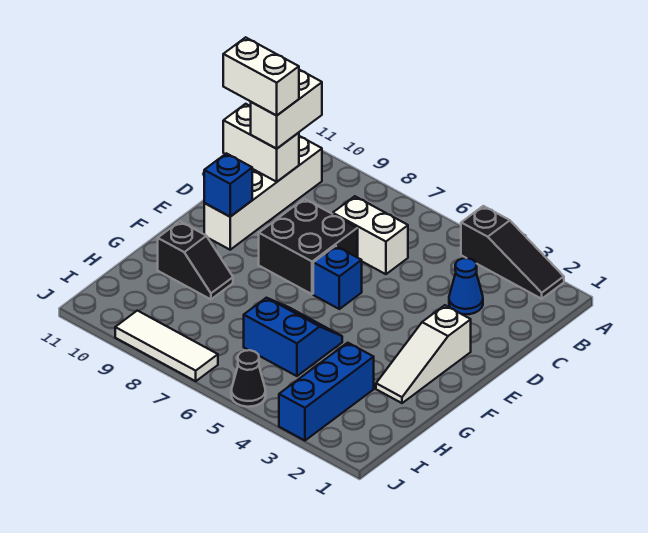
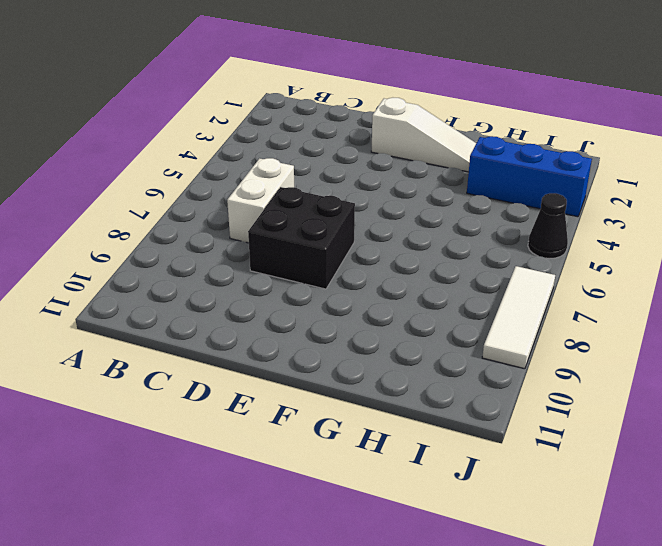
none -> black slope A2:A4 level 1 top 4
none -> white brick B10:E10 level 1
none -> blue cone C3 level 1

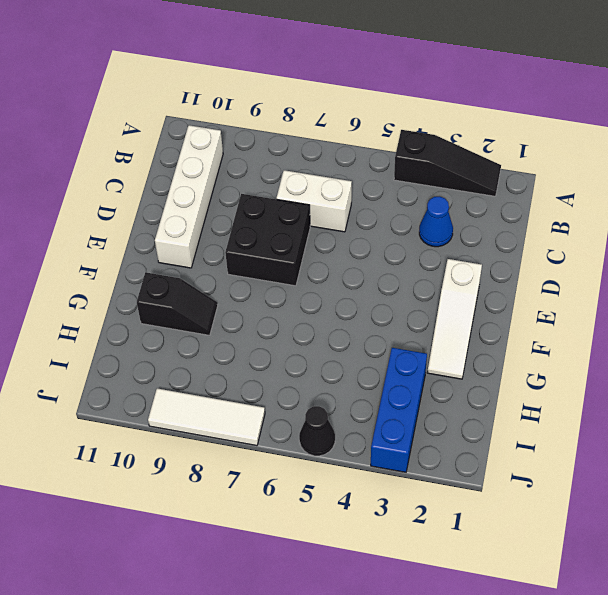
none -> blue brick E6 level 1
none -> blue slope G5:H6 level 1 top H
none -> white brick C10:C11 level 2

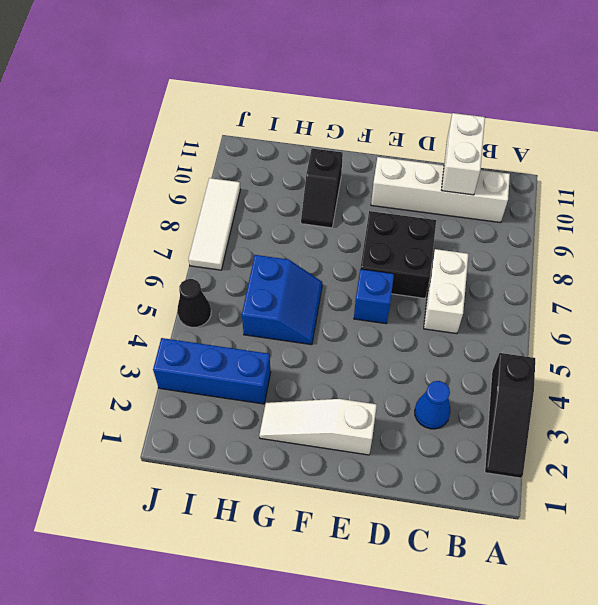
none -> blue brick E10 level 2
none -> white brick B10:C10 level 3
none -> white brick C10:C11 level 4

